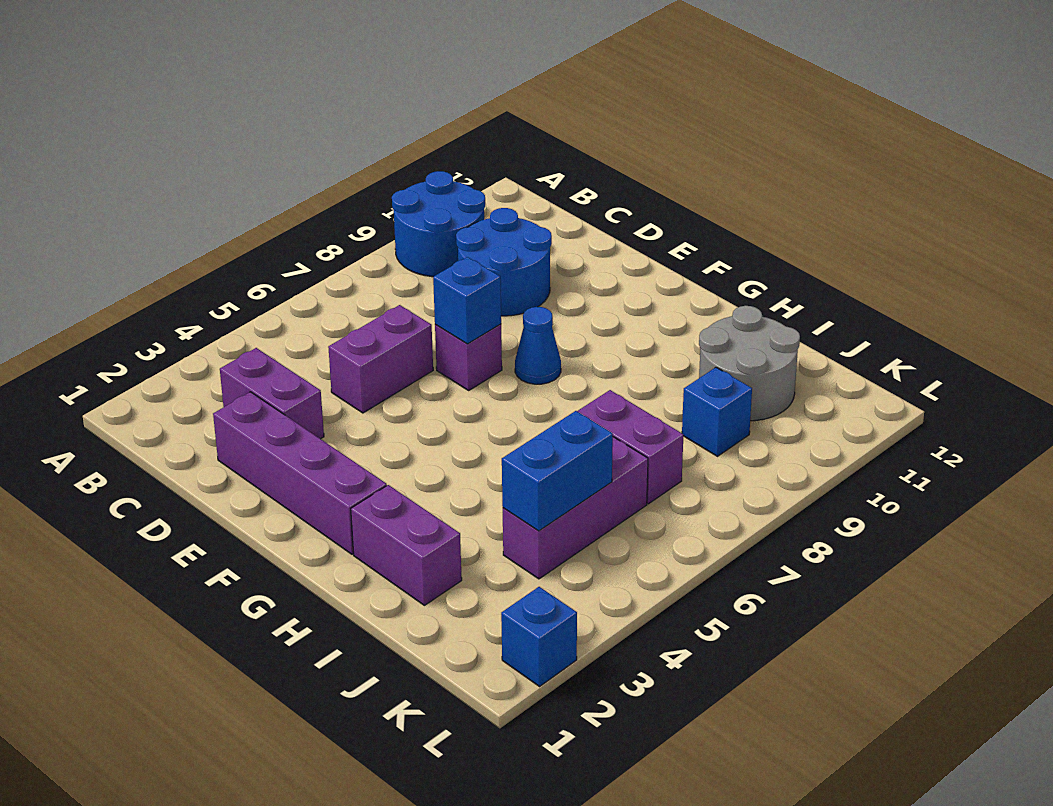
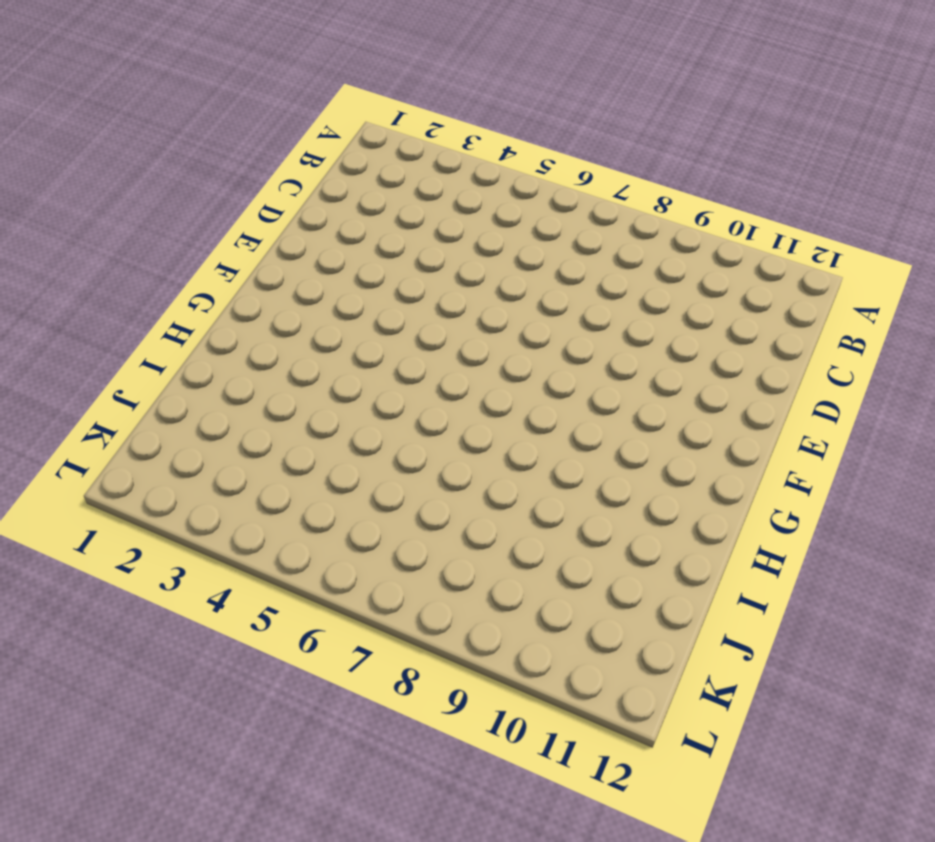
none -> blue round brick A9:B10 level 1
none -> purple brick C3:D3 level 1
none -> blue round brick C9:D10 level 1

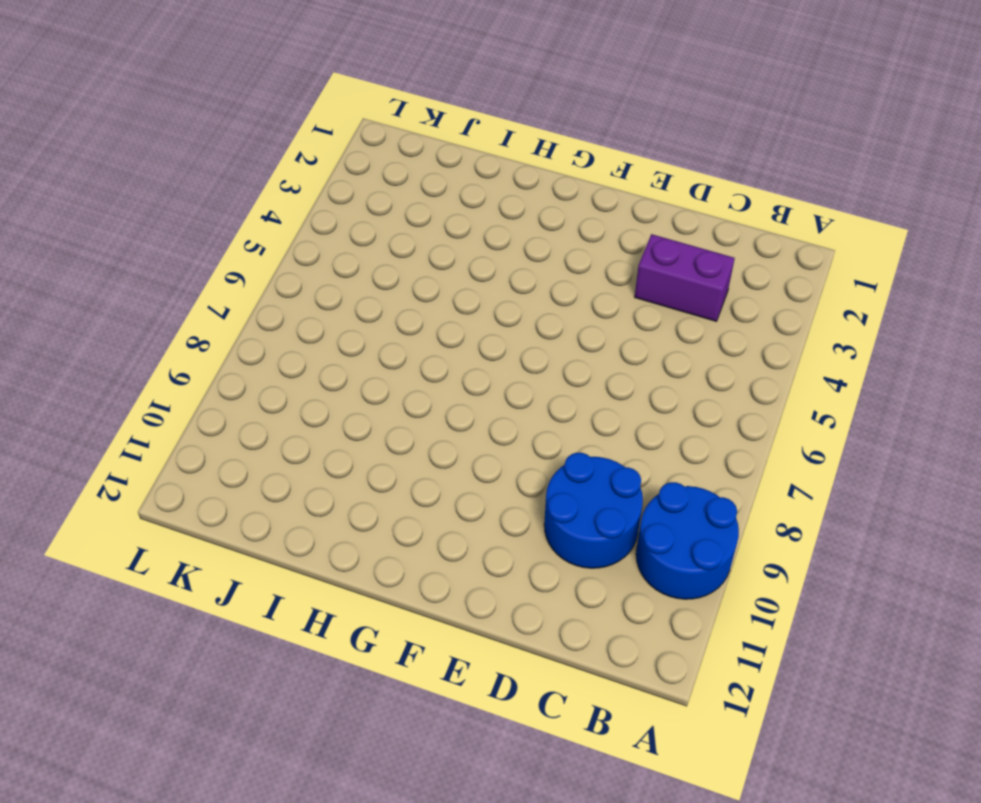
none -> purple brick D2:G2 level 1
none -> purple brick D5:D6 level 1
none -> purple brick E7 level 1

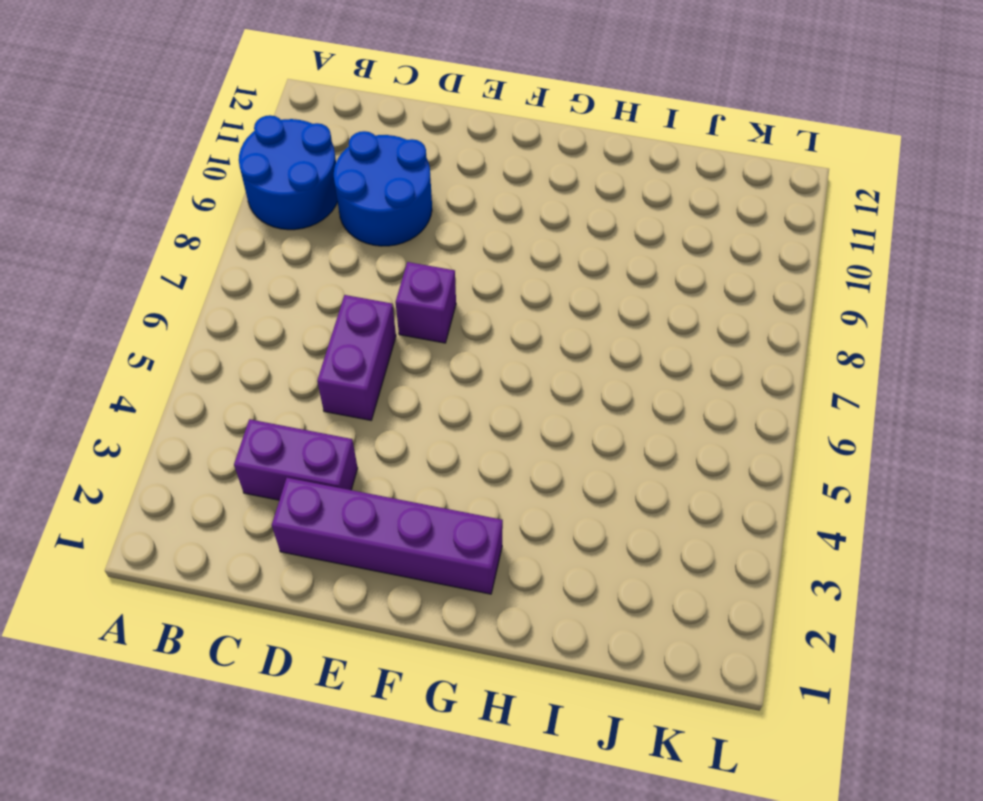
none -> blue cone F8 level 1
none -> purple brick H2:I2 level 1
none -> purple brick I7:J7 level 1

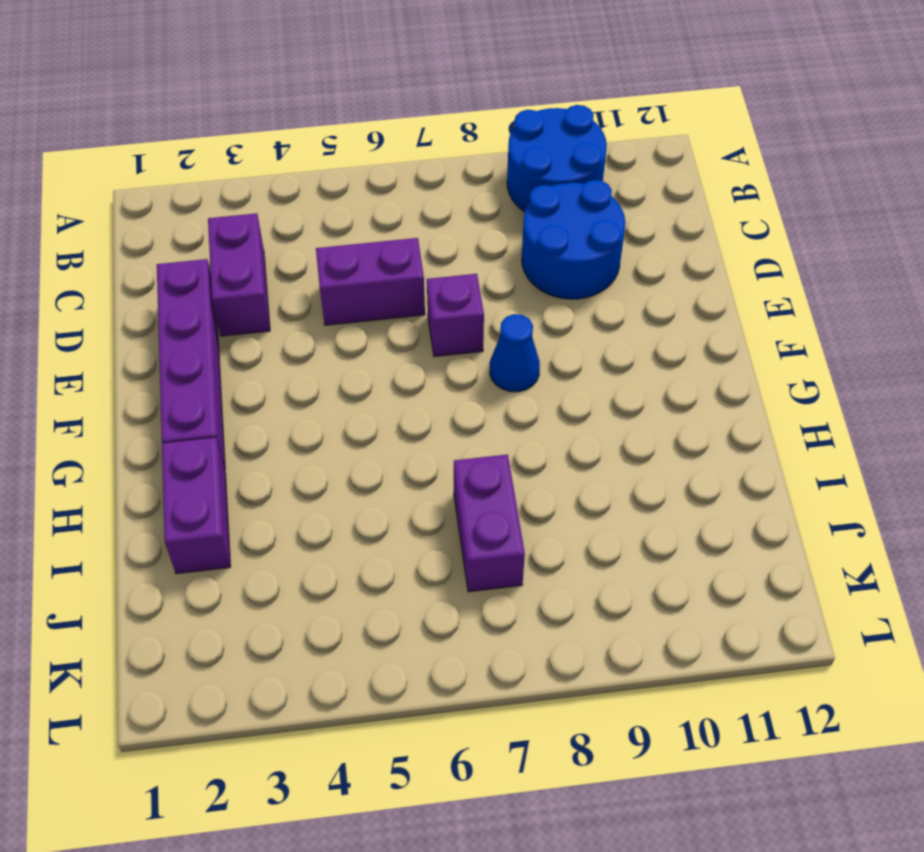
none -> grey round brick I10:J11 level 1
none -> purple brick J4:J6 level 1
none -> blue brick J9 level 1

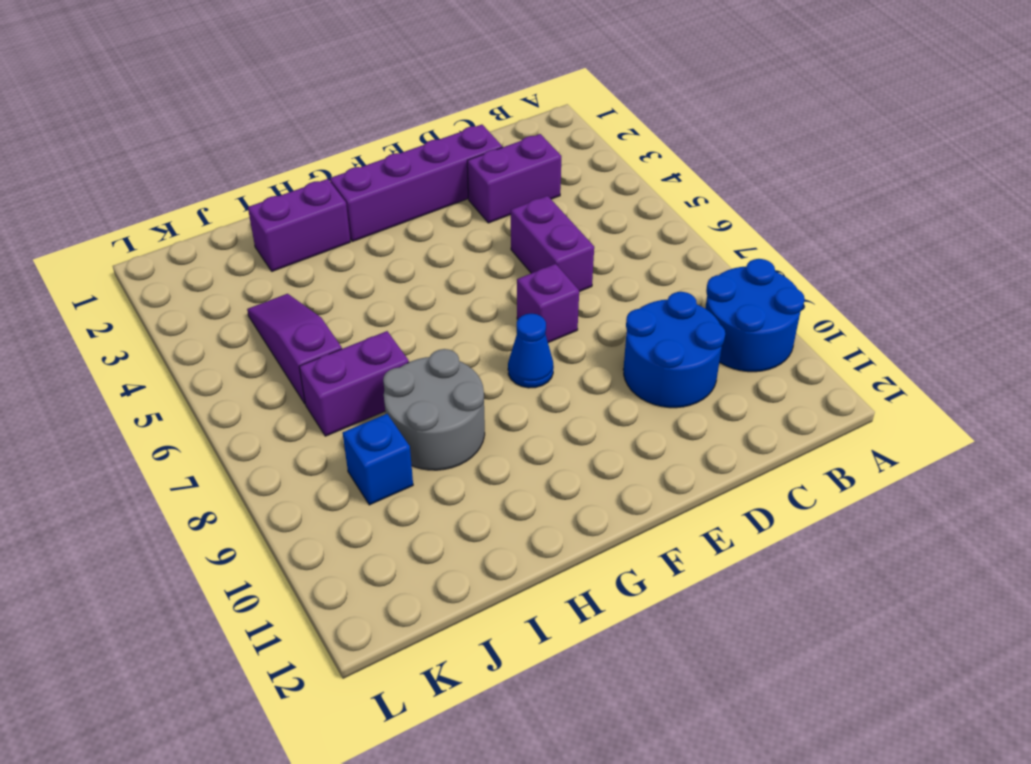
grey round brick H8:I9 level 1 -> grey round brick I10:J11 level 1
purple slope J4:J6 level 1 top 6 -> purple brick J4:J6 level 1
none -> blue brick L2 level 1
none -> blue brick E7 level 2
none -> blue brick J4:J5 level 2

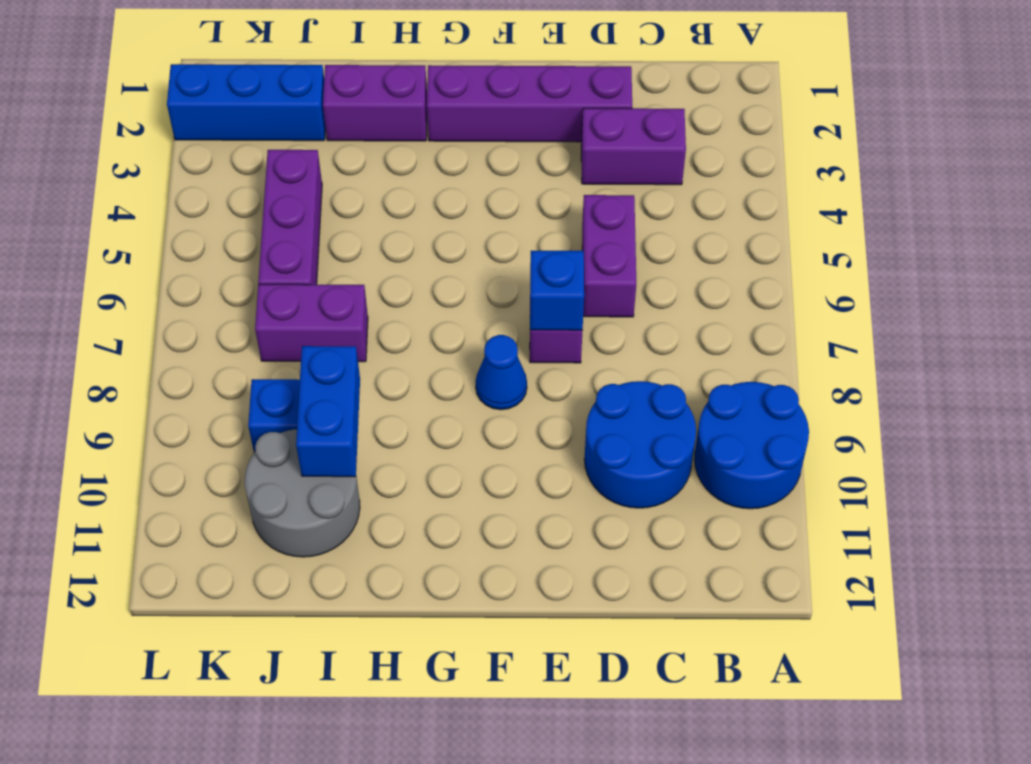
blue brick I9:I10 level 2 -> blue brick J4:J5 level 2
blue brick J2:L2 level 1 -> blue brick L2 level 1

